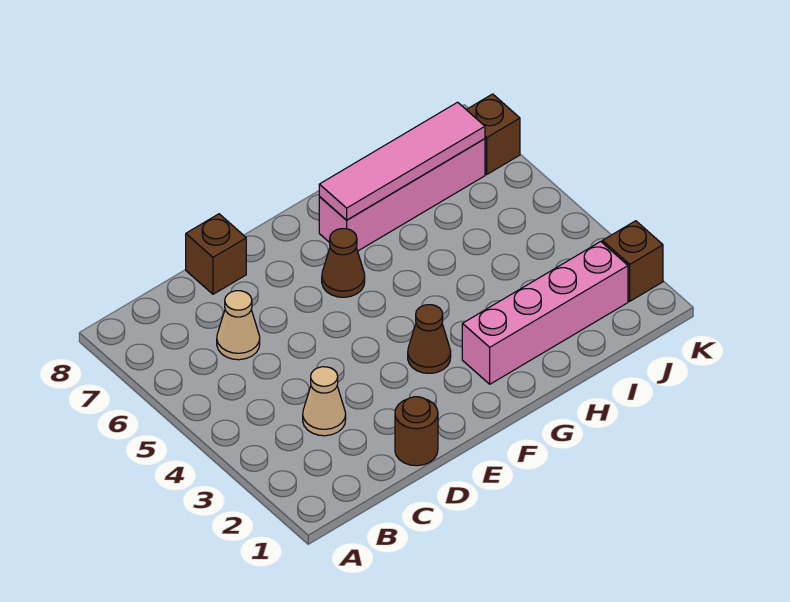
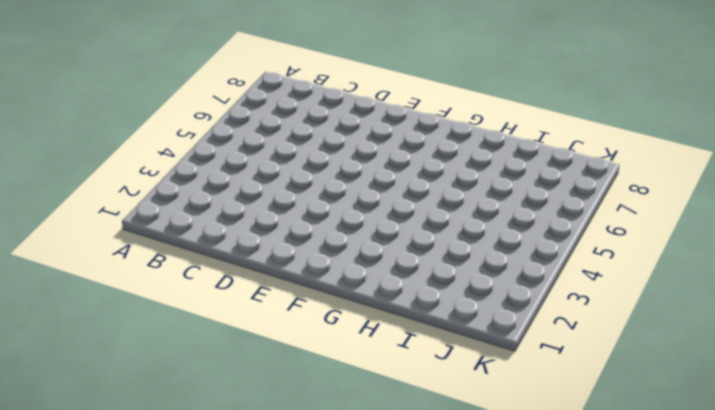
none -> tan cone C3 level 1
none -> tan cone C6 level 1

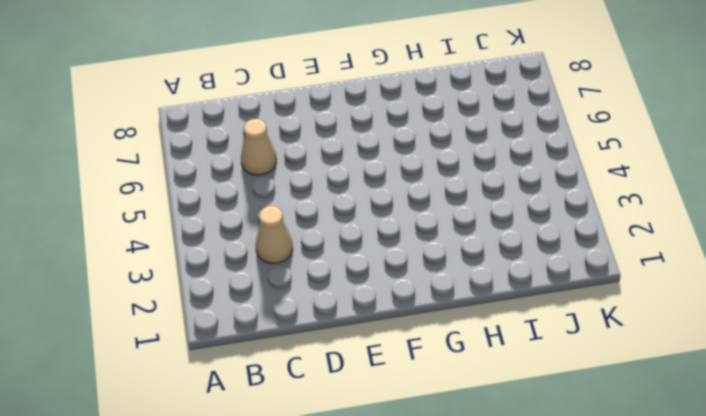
none -> brown round brick D1 level 1
none -> brown brick D8 level 1

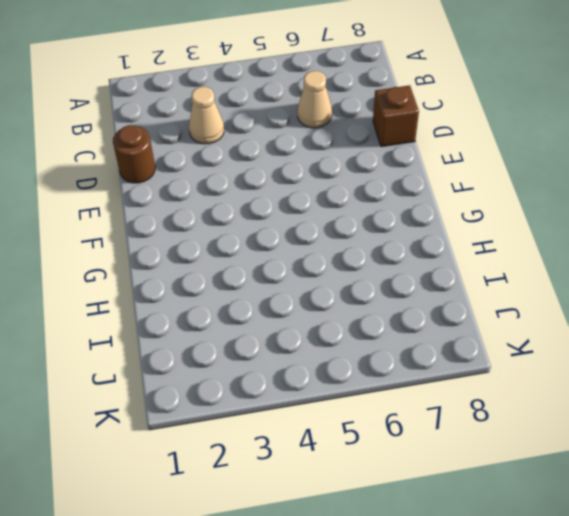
none -> brown cone F3 level 1
none -> brown cone F6 level 1

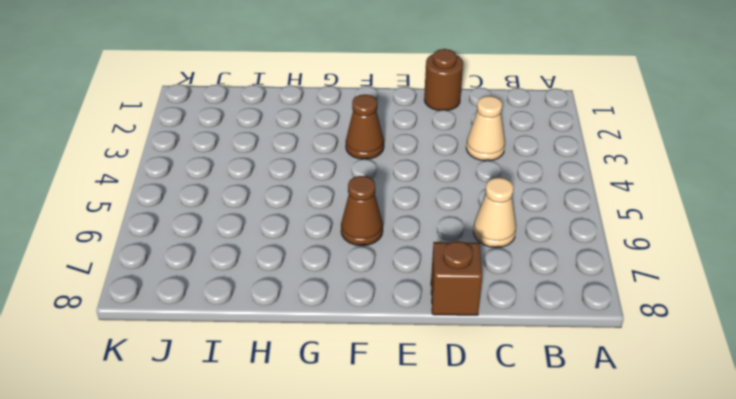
none -> pink brick G2:J2 level 1
none -> pink brick G7:J7 level 1

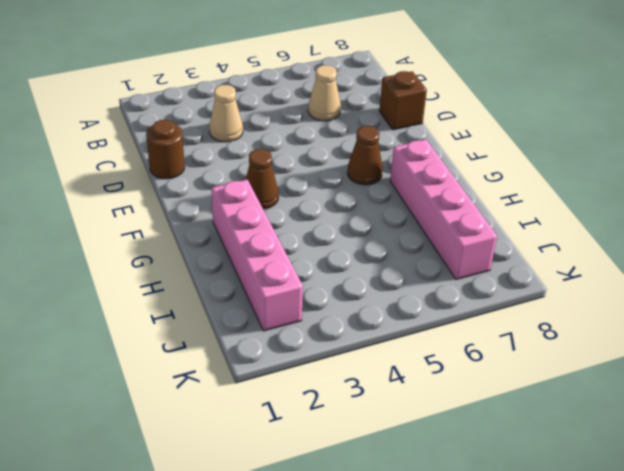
none -> brown brick K2 level 1
none -> brown brick K7 level 1

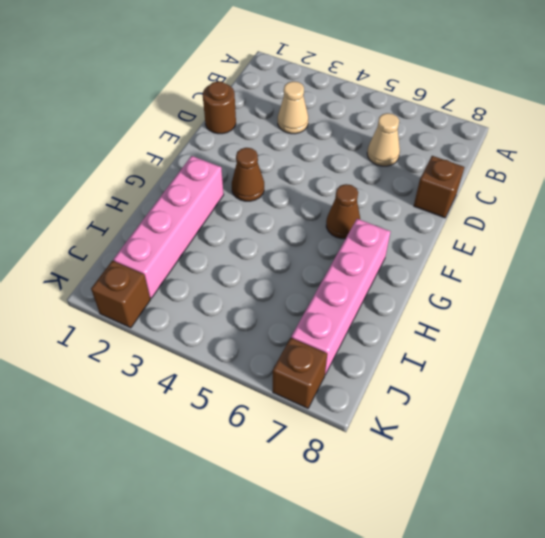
none -> pink tile G7:J7 level 2

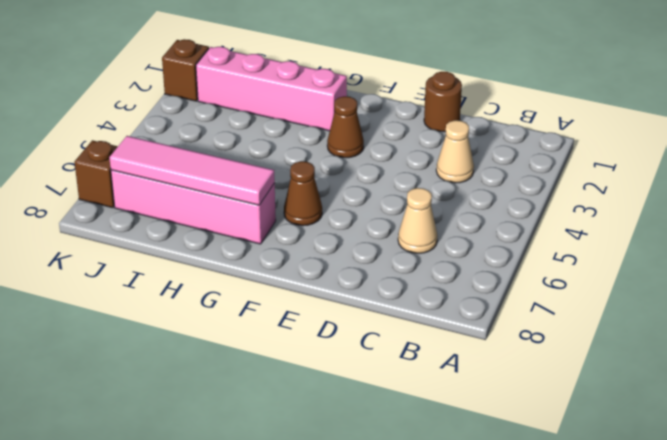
none -> brown brick D8 level 1

